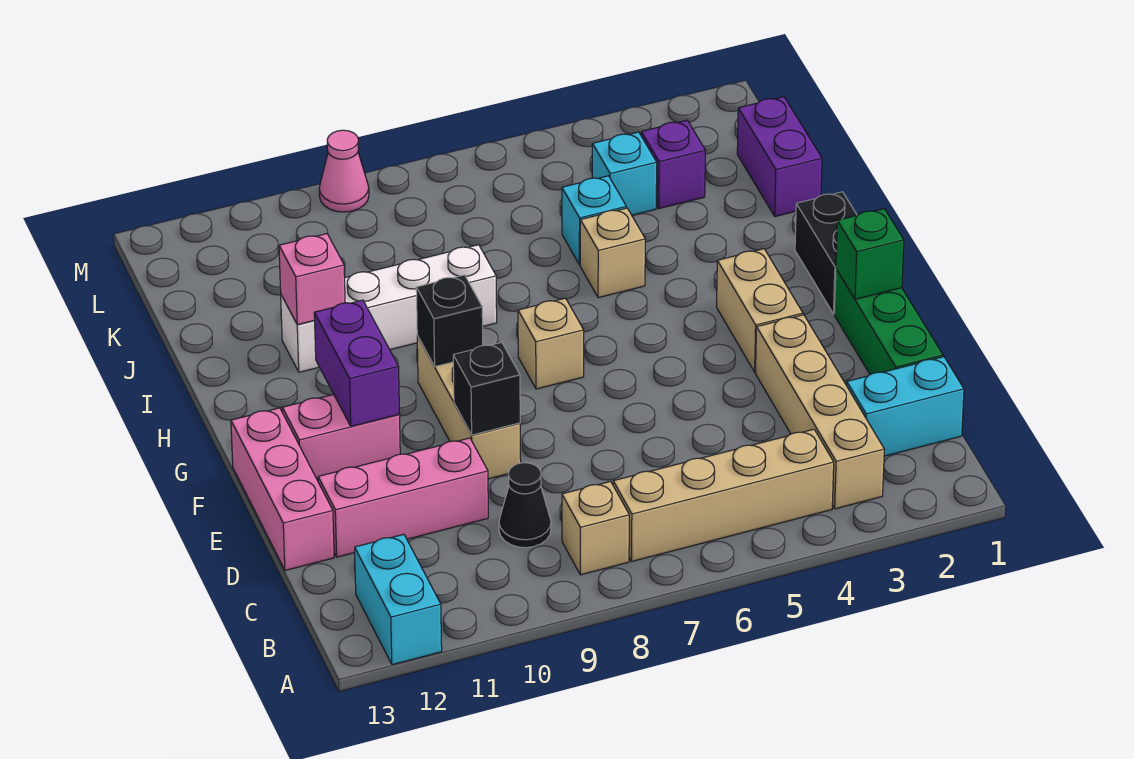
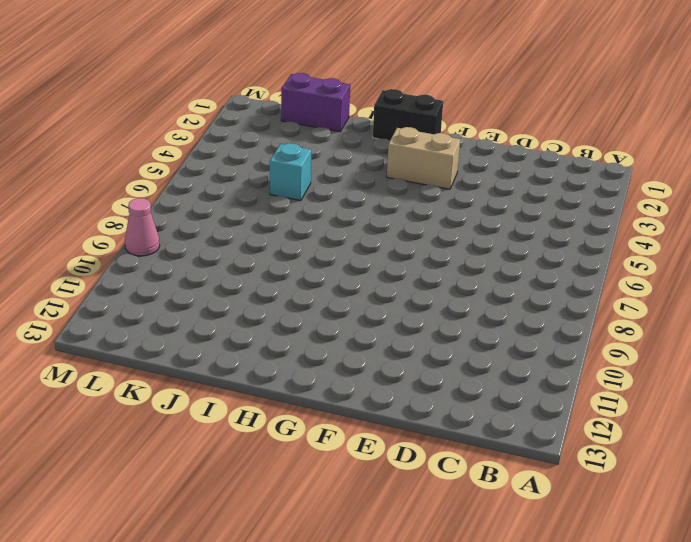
none -> cyan brick A12:B12 level 1
none -> tan brick B3:E3 level 1
none -> tan brick B4:B7 level 1

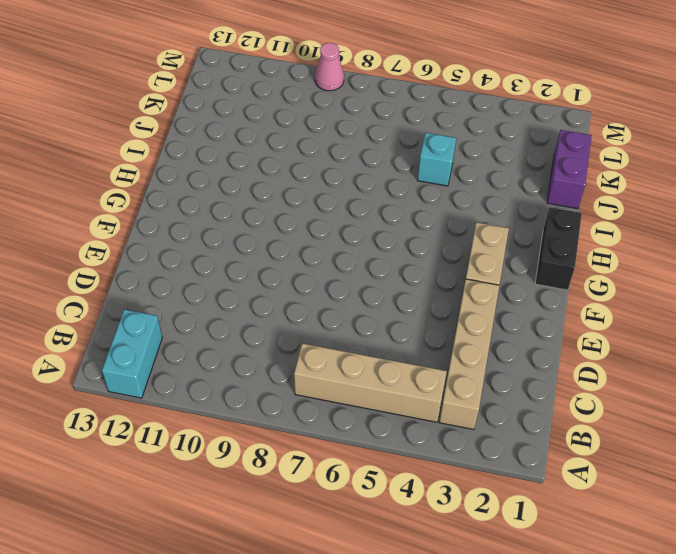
none -> tan brick B8 level 1
none -> cyan brick C1:C2 level 1
none -> black cone C9 level 1

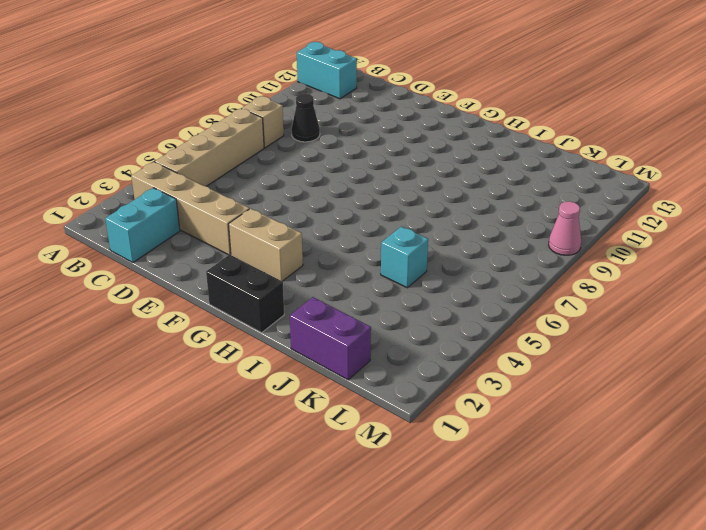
none -> green brick D1:F1 level 1
none -> pink brick D10:D12 level 1
none -> pink brick D13:F13 level 1

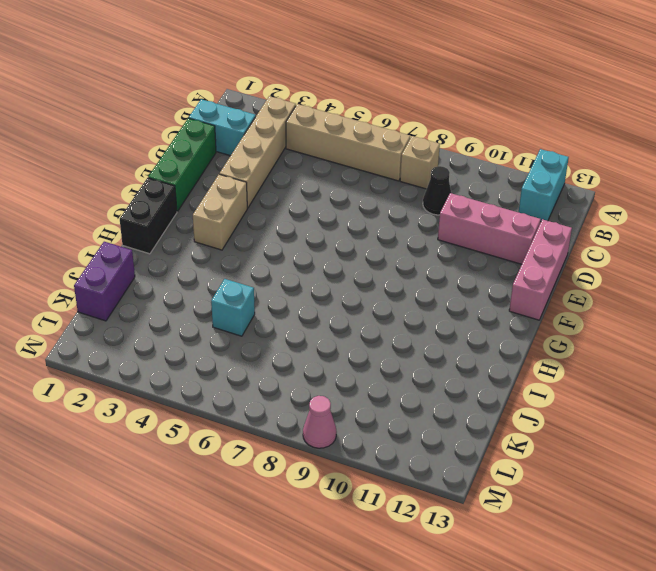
none -> tan brick E9:G9 level 1
none -> pink brick F11:F12 level 1
none -> tan brick G7 level 1

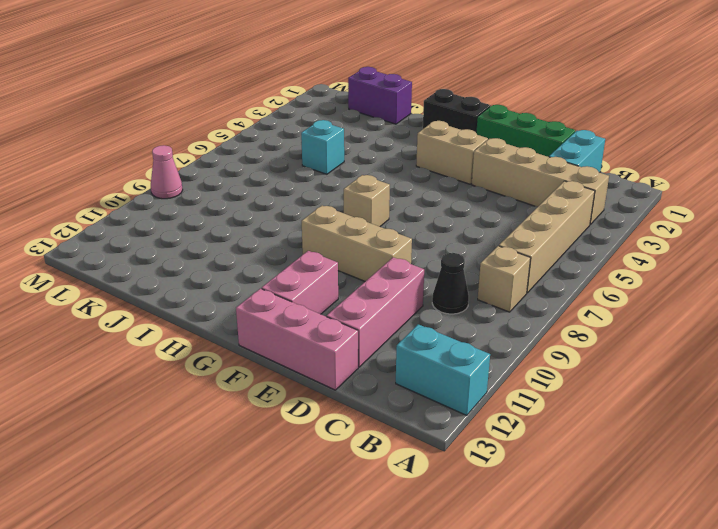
none -> tan brick I5 level 1
none -> white brick I8:I11 level 1
none -> purple brick K3 level 1

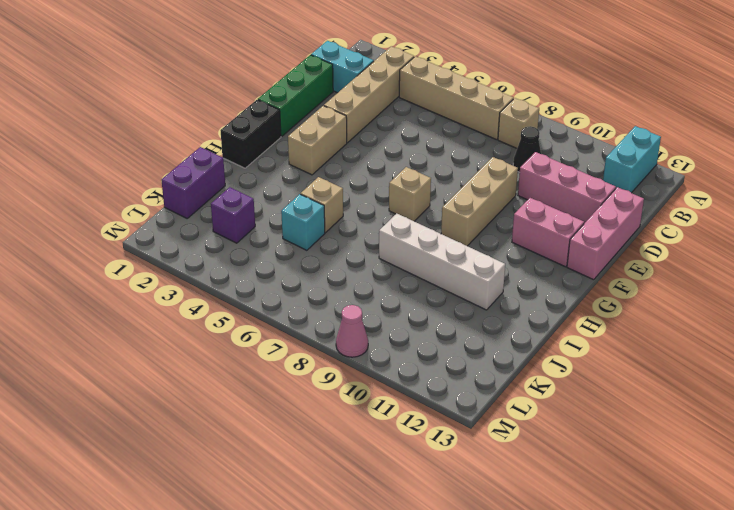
none -> cyan brick K4 level 1
none -> black brick E9 level 2
none -> green brick F1 level 2

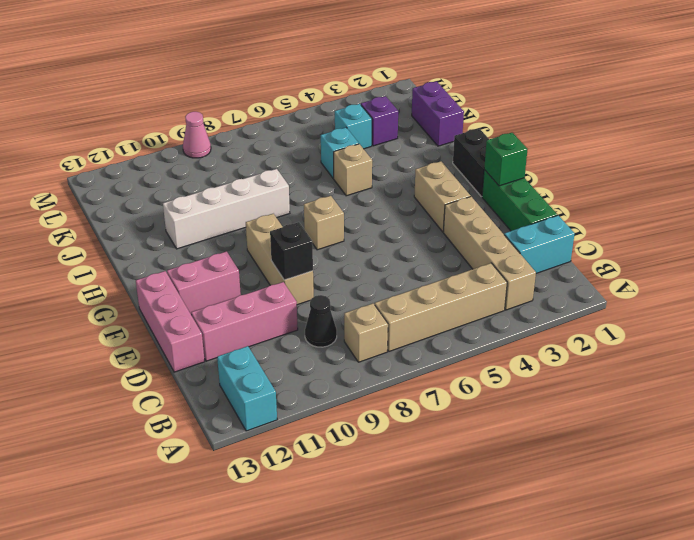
none -> purple brick F11:G11 level 2
none -> black brick G9 level 2
none -> pink brick I11 level 2

